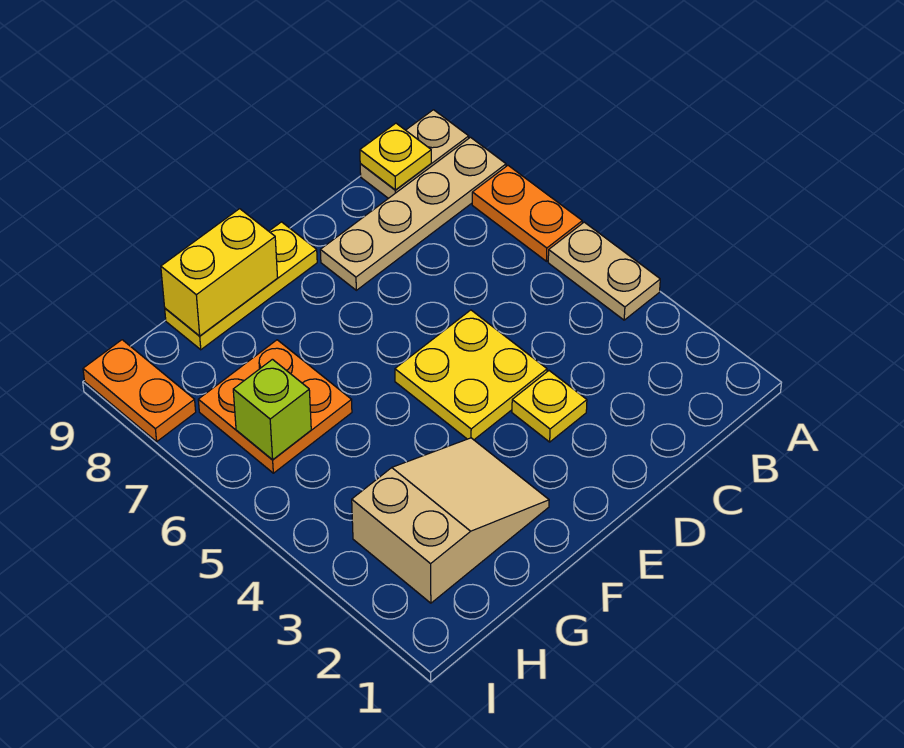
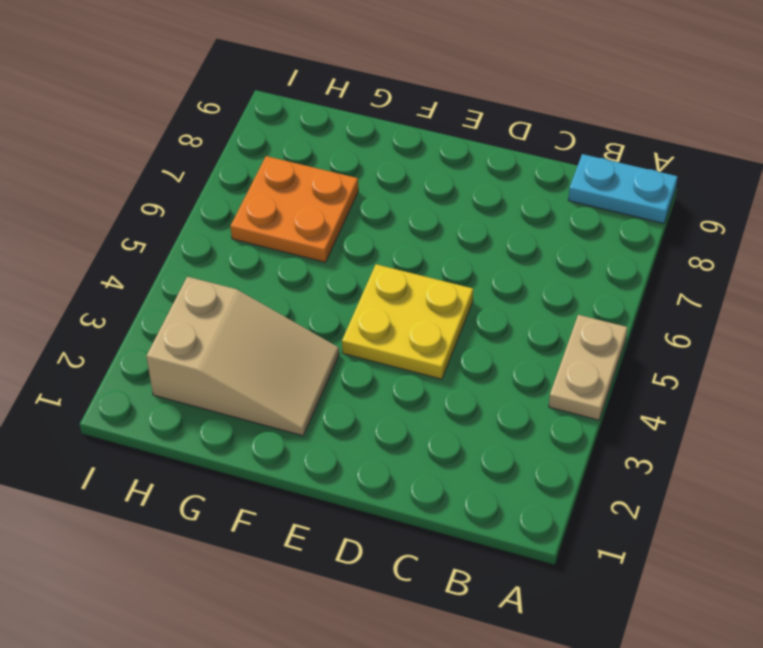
cyan plate A9:B9 level 1 -> tan plate A9:B9 level 1
none -> orange plate A6:A7 level 1
none -> tan plate A8:D8 level 1
none -> yellow plate D3 level 1

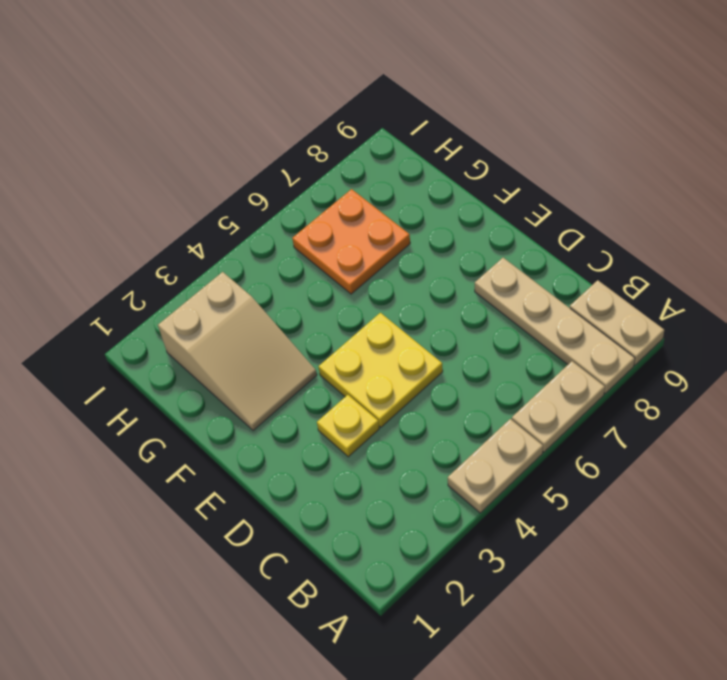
tan plate A6:A7 level 1 -> orange plate A6:A7 level 1
none -> yellow plate E9:G9 level 1
none -> orange plate I8:I9 level 1
none -> yellow plate B9 level 2

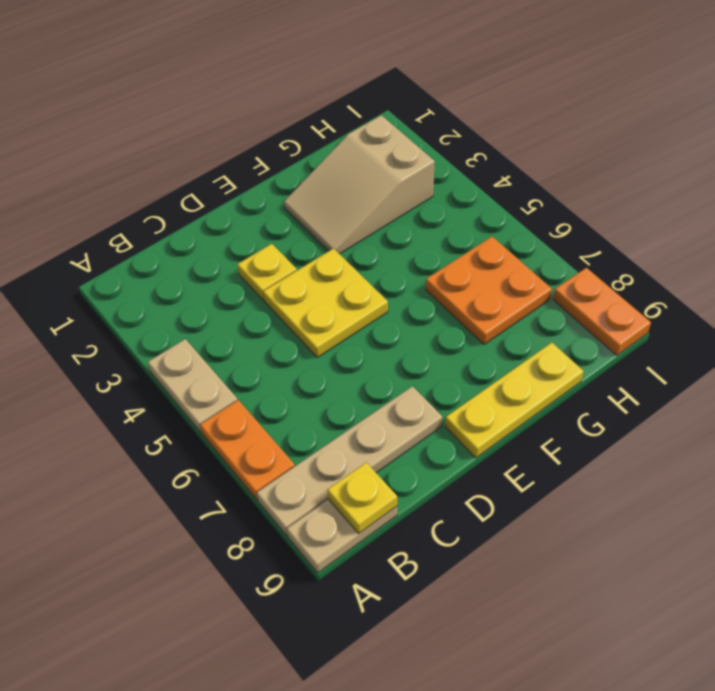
none -> yellow brick F9:G9 level 2
none -> lime brick H6 level 2

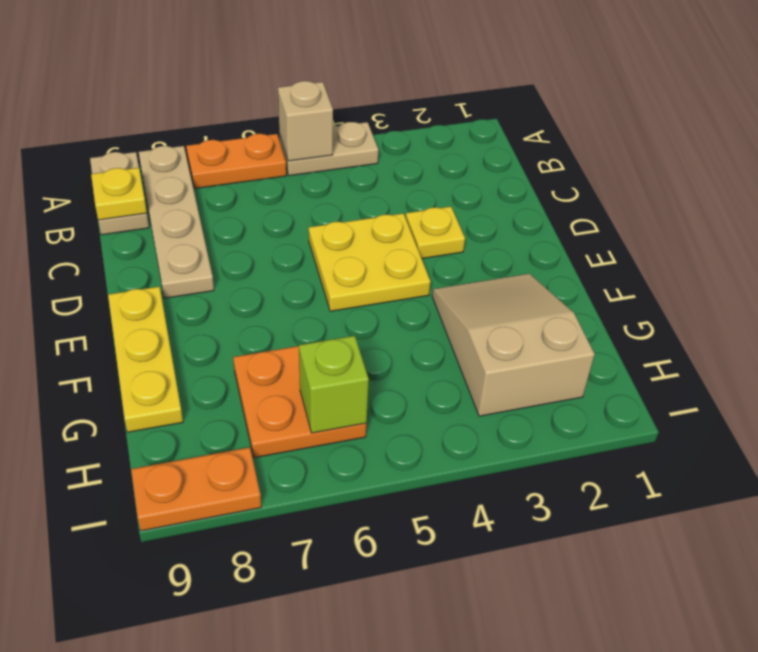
tan brick A5 level 2 -> none
none -> yellow brick F9:G9 level 2

